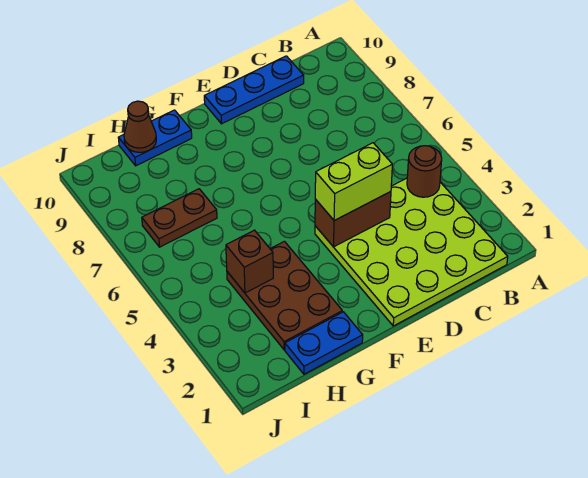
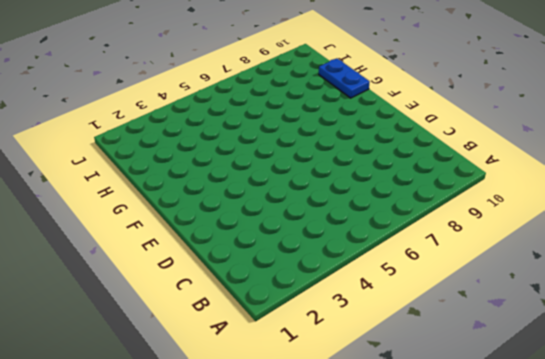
none -> lime plate B1:E4 level 1
none -> blue plate C10:E10 level 1

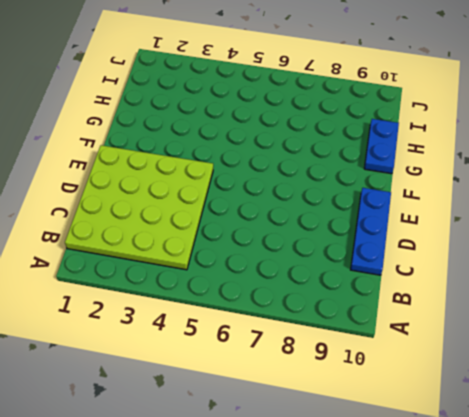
none -> blue plate G1:H1 level 1
none -> brown plate G2:H4 level 1

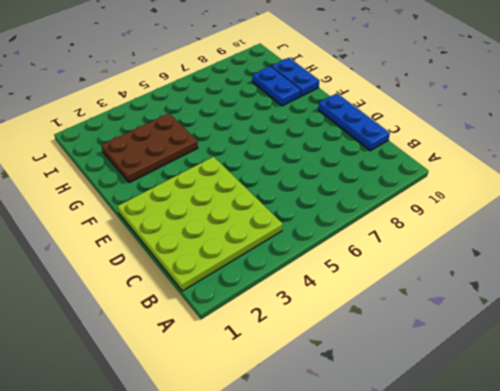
blue plate G9:H9 level 1 -> blue plate G1:H1 level 1
none -> brown plate H7:I7 level 1
none -> brown round brick B4 level 2

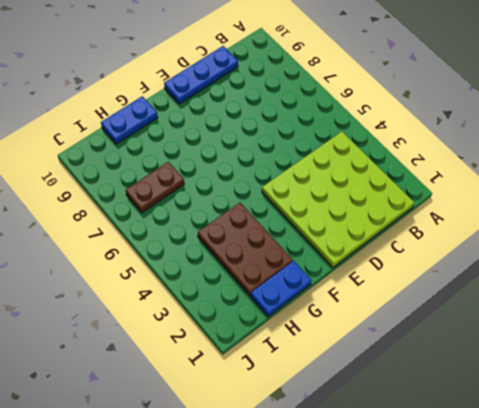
none -> brown round brick B4 level 2
none -> brown brick D4:E4 level 2

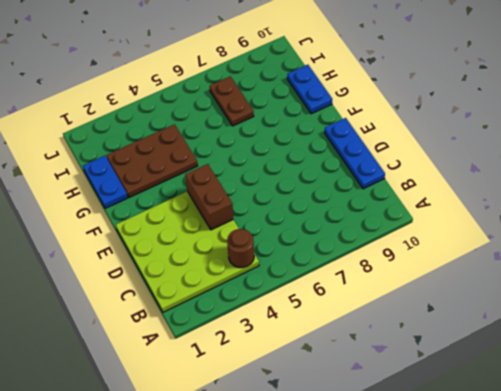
none -> brown brick H4 level 2
none -> brown cone H10 level 2

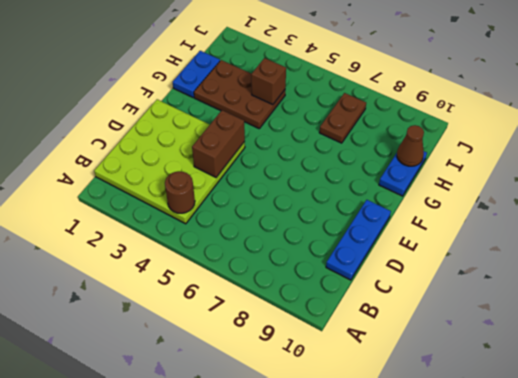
none -> lime brick D4:E4 level 3

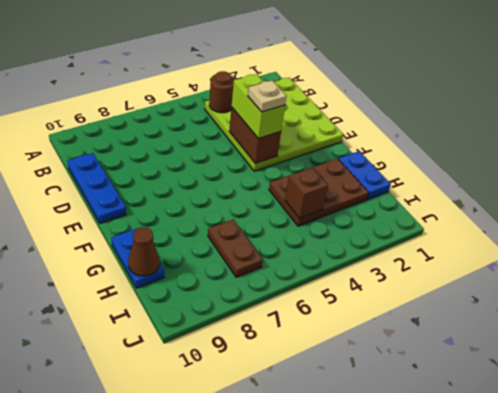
tan plate E4 level 4 -> none

